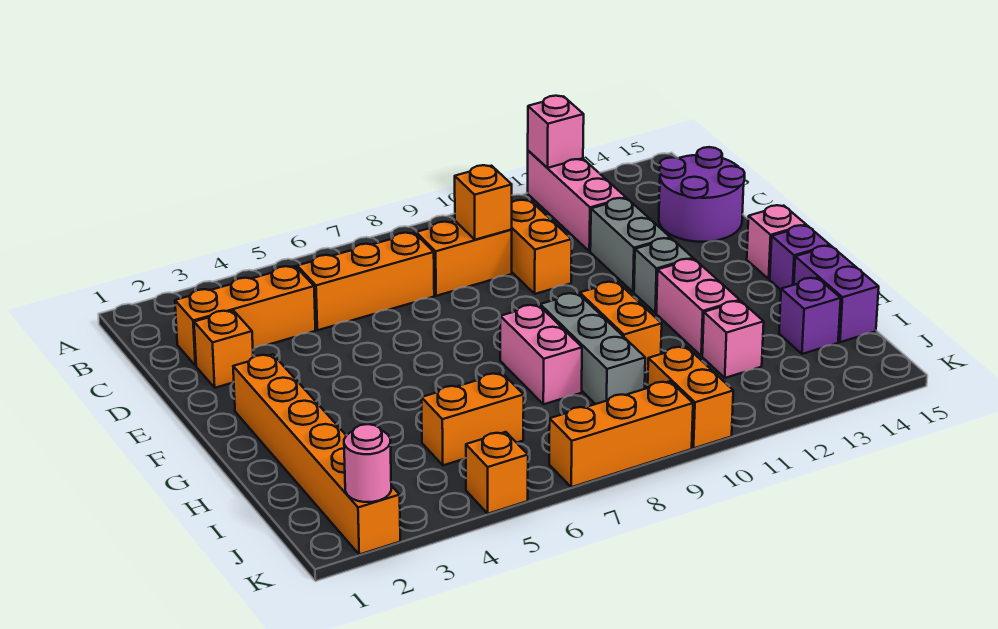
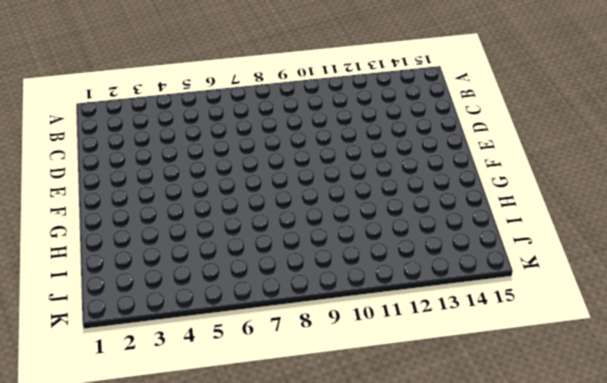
none -> pink brick A12:C12 level 1
none -> orange brick C2:C4 level 1
none -> orange brick C5:C7 level 1

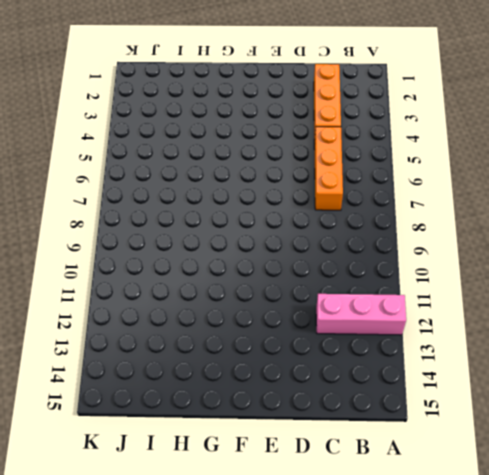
none -> orange brick C8:C9 level 1
none -> orange brick C10:D10 level 1
none -> purple round brick C14:D15 level 1

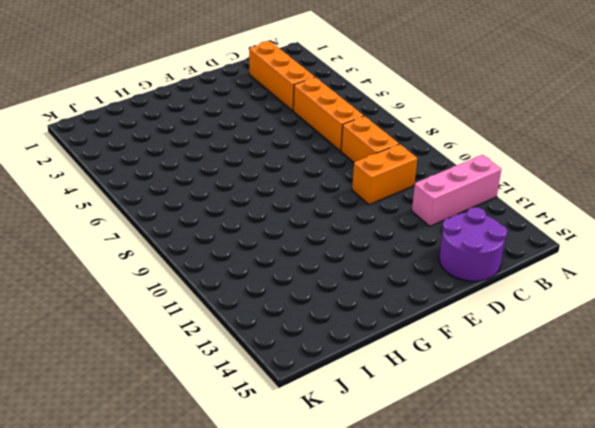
none -> orange brick D2 level 1
none -> grey brick D12:E12 level 1
none -> orange brick F2:K2 level 1

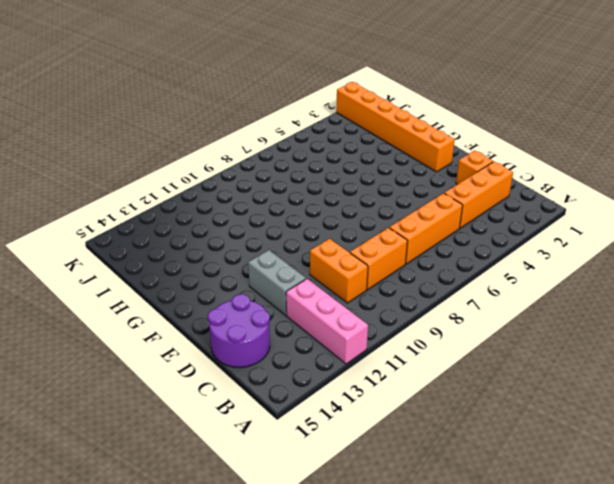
none -> grey brick F12 level 1
none -> pink brick F15 level 1
none -> pink brick G8:H8 level 1

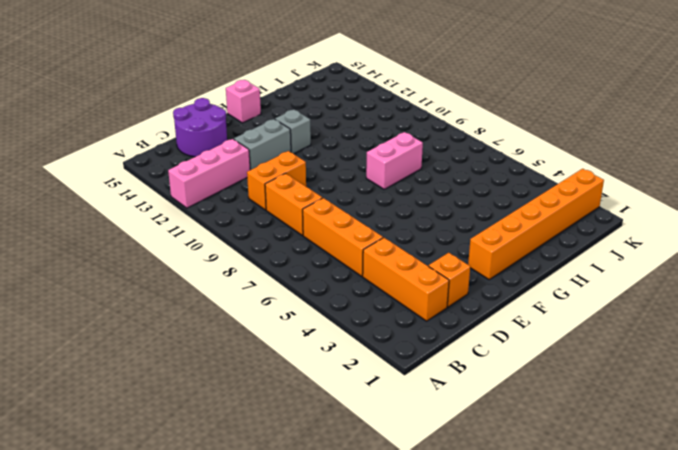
none -> grey brick G9:I9 level 1
none -> orange brick G10:H10 level 1
none -> pink brick G12:H12 level 1

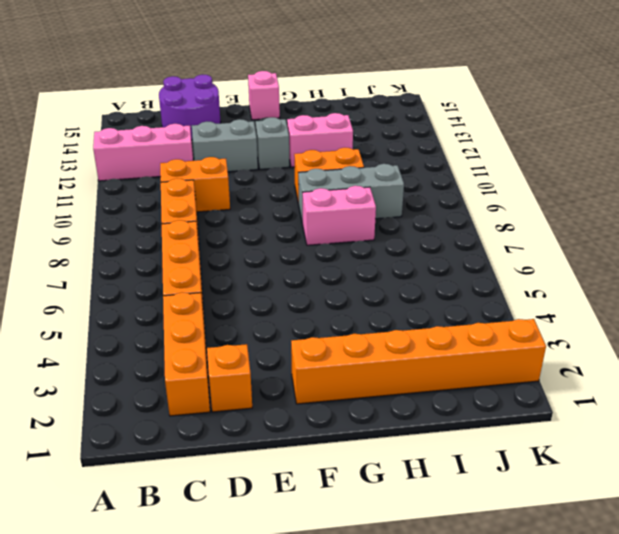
none -> purple brick G15 level 1
none -> purple brick H15:I15 level 1
none -> orange brick I5:I6 level 1

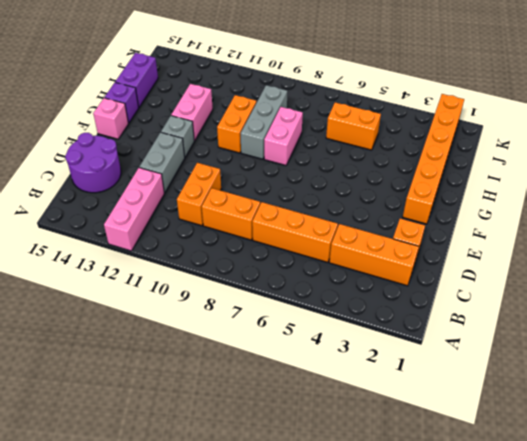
none -> pink brick I12 level 1
none -> purple brick I14 level 1
none -> orange brick J10:K10 level 1

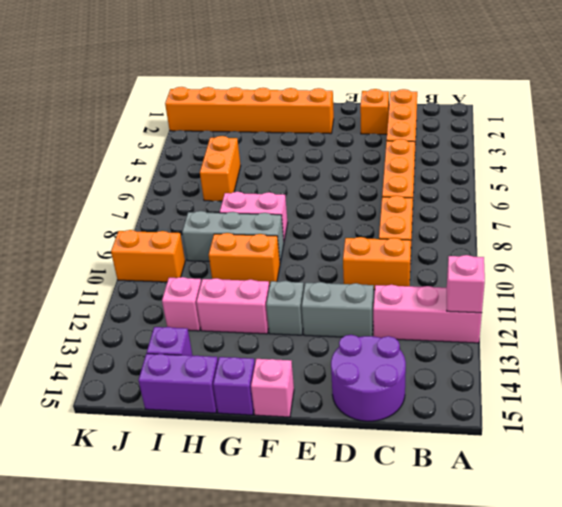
none -> orange brick K5 level 1
none -> orange brick K7:K9 level 1
none -> orange brick C9 level 2

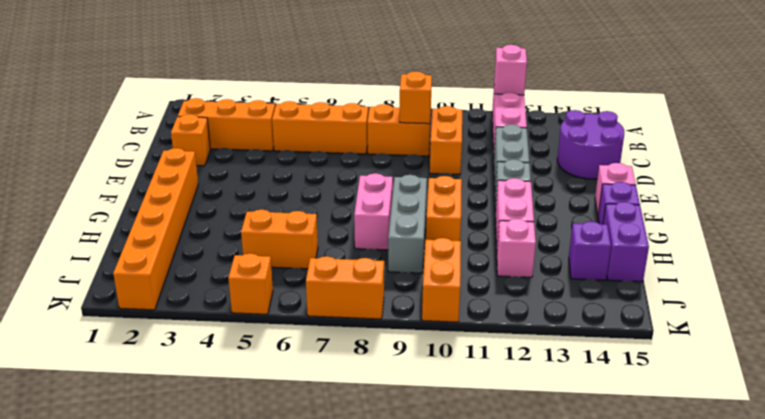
orange brick K7:K8 level 1 -> orange brick K7:K9 level 1
none -> pink round brick K2 level 2

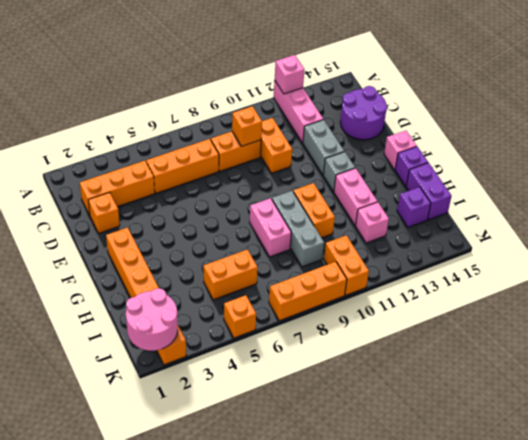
pink round brick J1:K2 level 2 -> pink round brick K2 level 2

